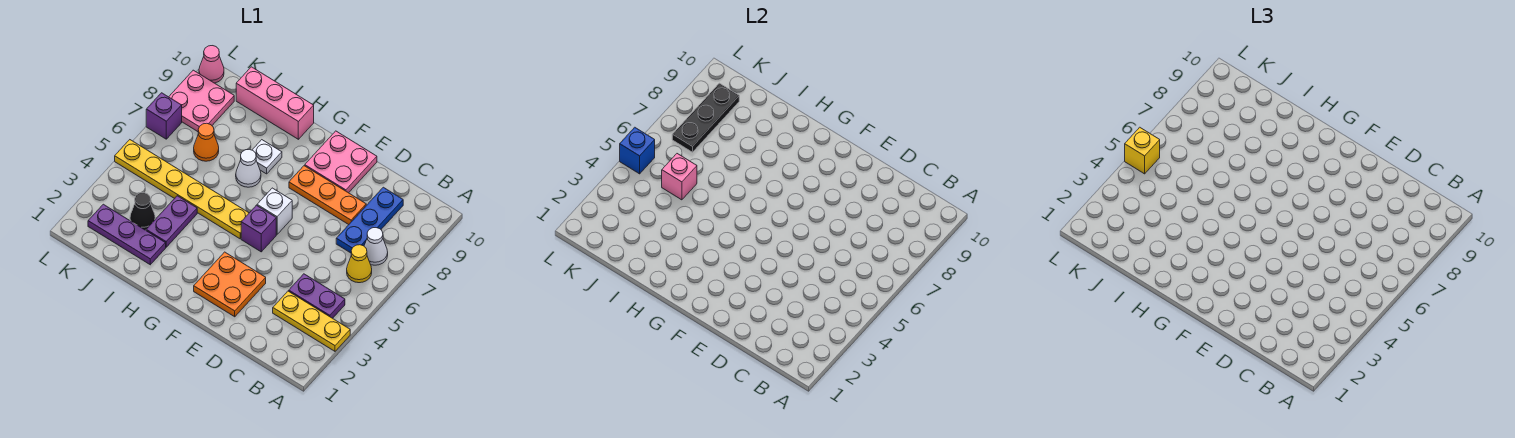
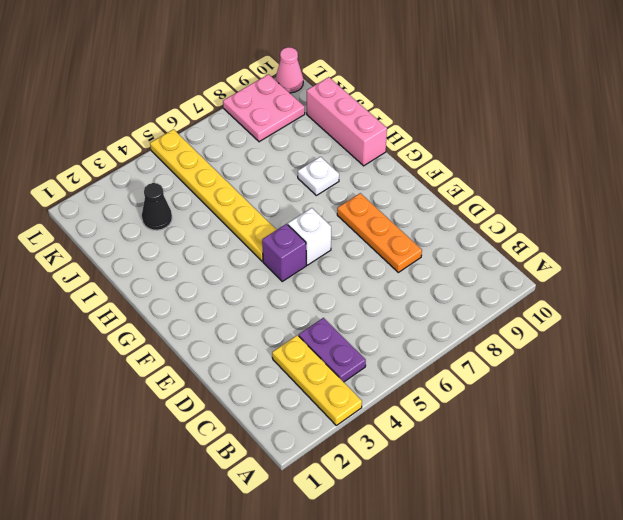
none -> yellow cone B6 level 1
none -> white cone B7 level 1
none -> blue plate C7:C9 level 1

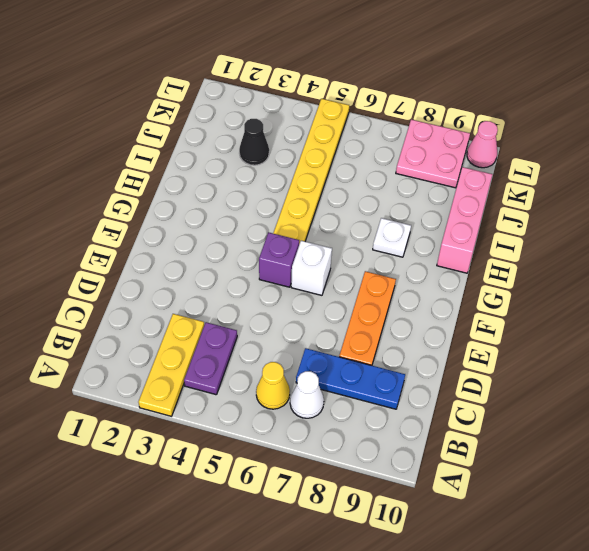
none -> orange plate E2:F3 level 1
none -> pink plate E9:F10 level 1
none -> white cone H7 level 1

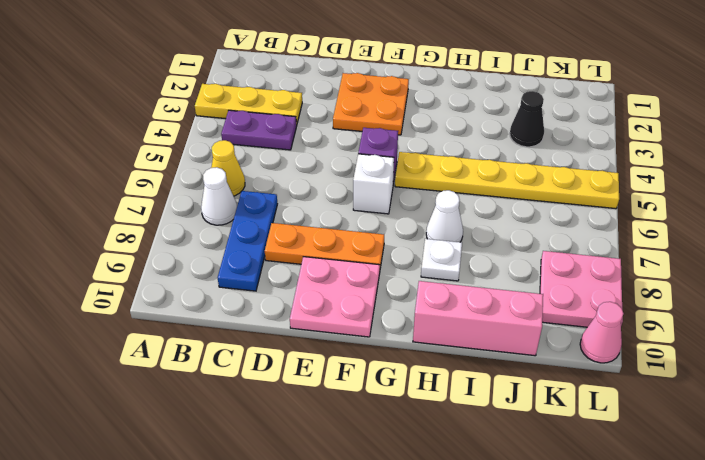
none -> purple plate I2:K2 level 1
none -> purple plate I3:I4 level 1
none -> orange cone J7 level 1

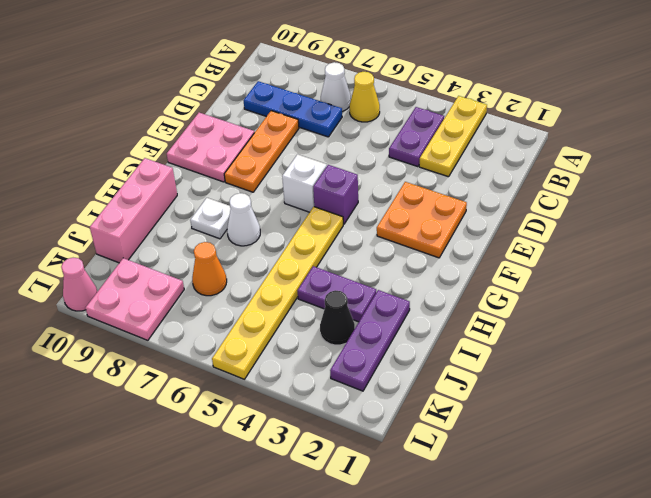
none -> purple brick L7 level 1
none -> pink brick J5 level 2
none -> black plate K7:K9 level 2

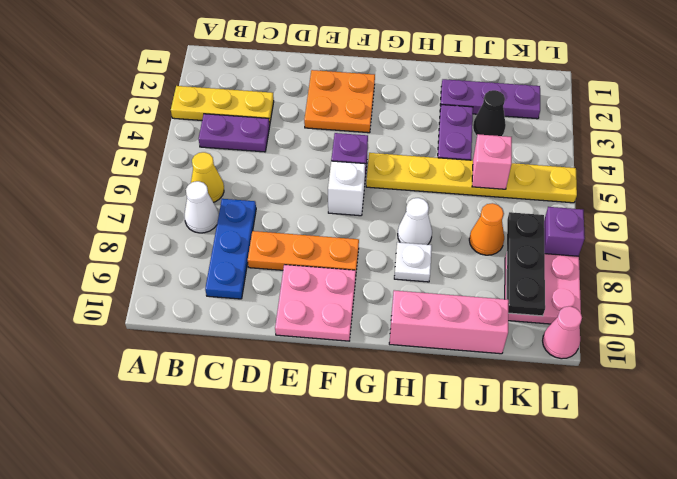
none -> blue brick L5 level 2
none -> yellow brick L5 level 3

